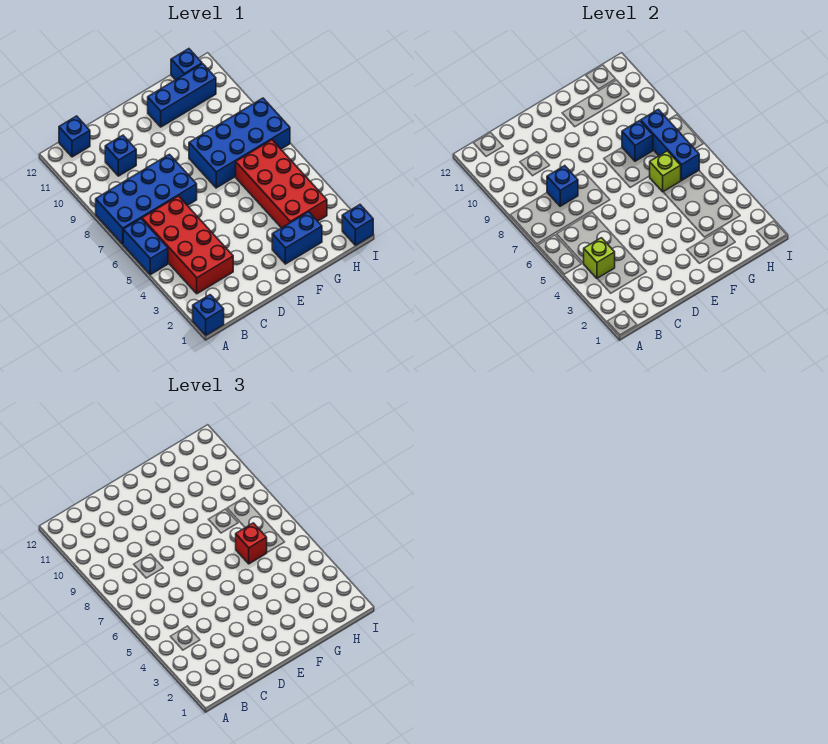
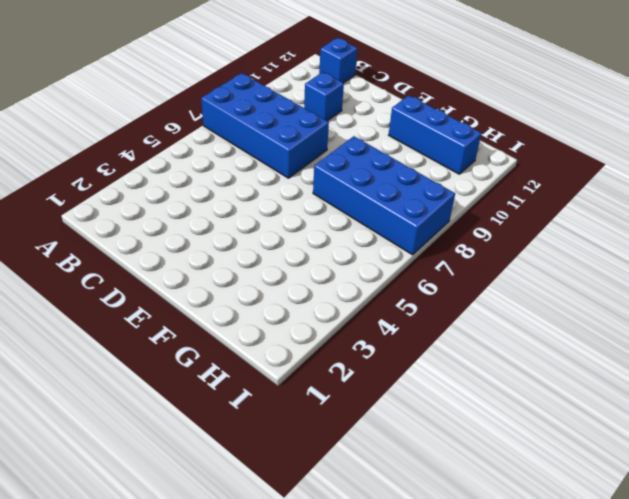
none -> blue brick A1 level 1
none -> blue brick A5:A6 level 1
none -> red brick B3:C6 level 1

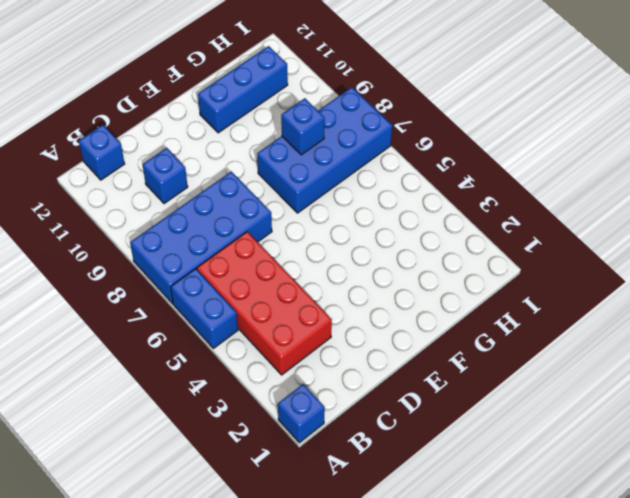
none -> blue brick F2:G2 level 1
none -> red brick G3:H6 level 1
none -> blue brick H12 level 1

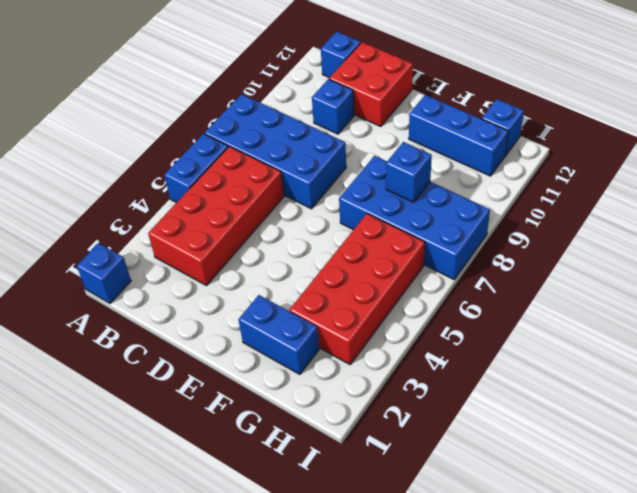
red brick C11:D12 level 1 -> none
none -> blue brick I1 level 1
none -> lime brick B4 level 2
none -> blue brick C8 level 2

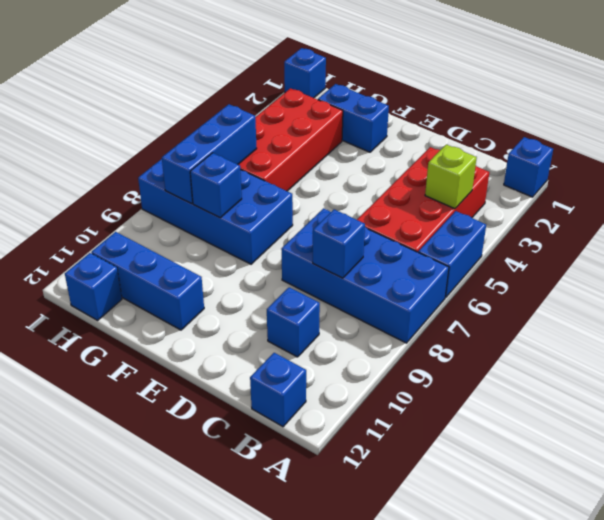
none -> lime brick G6 level 2
none -> red brick G6 level 3

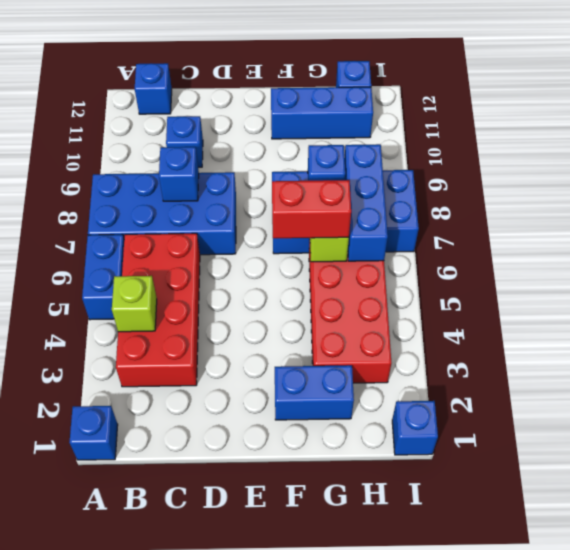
red brick F6:G6 level 3 -> red brick G6 level 3

